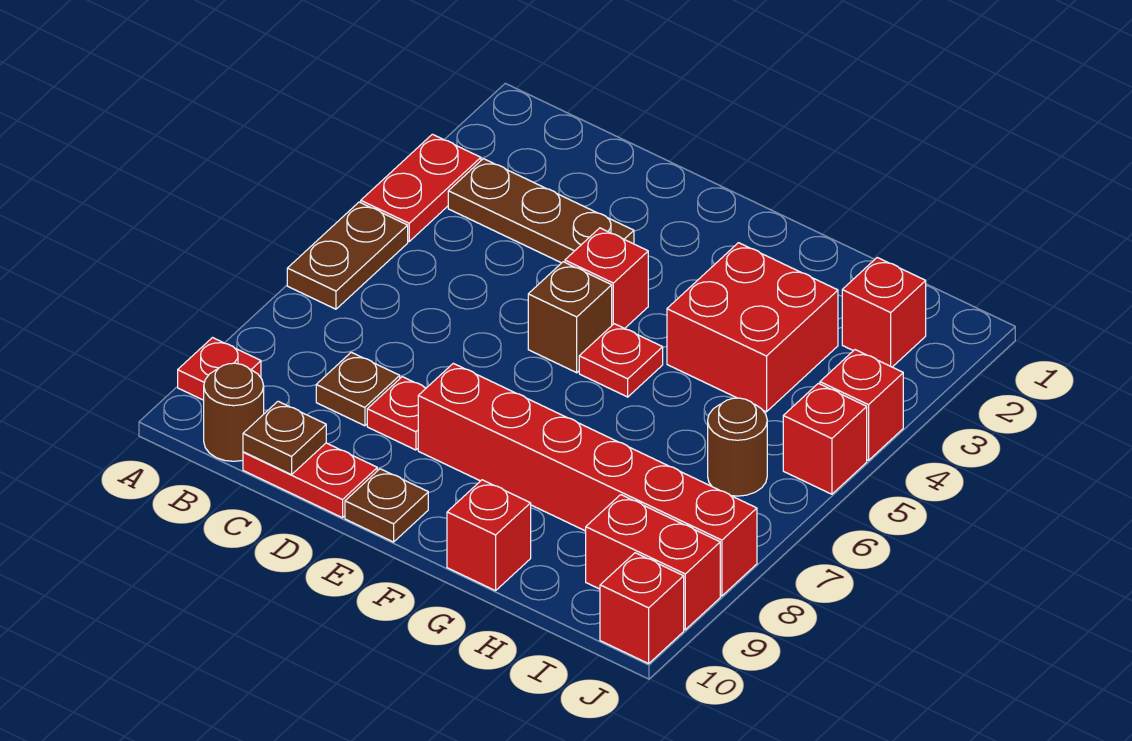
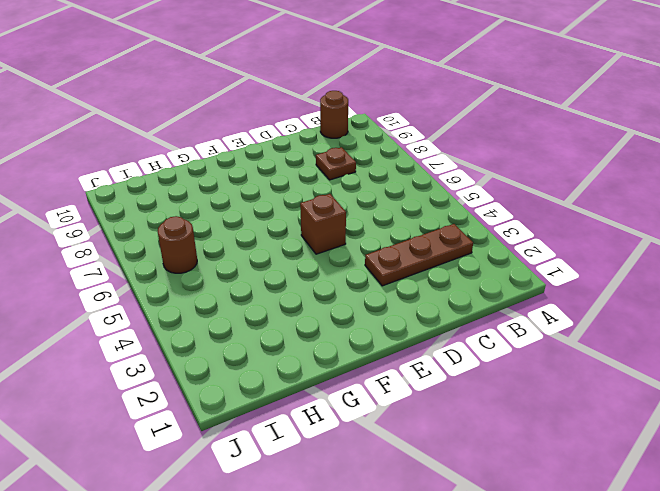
none -> red plate A3:A4 level 1
none -> brown plate A5:A6 level 1
none -> red plate A9 level 1

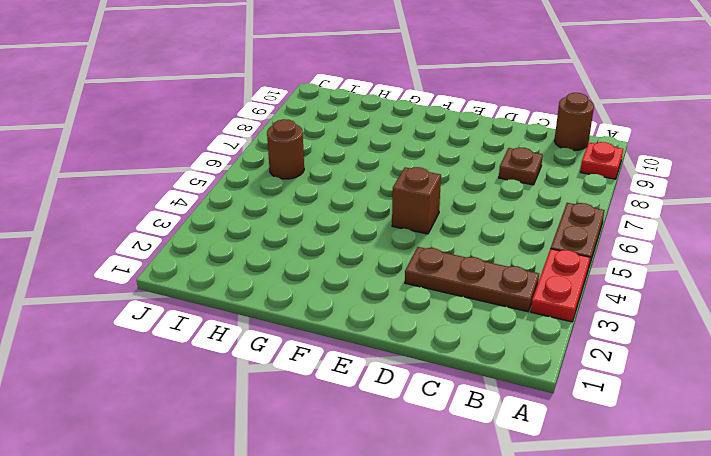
none -> red plate C10:D10 level 1
none -> red plate D8 level 1
none -> red brick E4 level 1

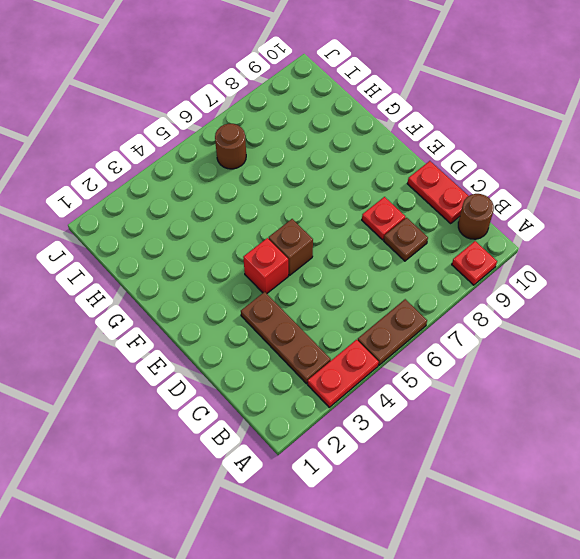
none -> red brick E8:J8 level 1
none -> brown plate E10 level 1
none -> red plate F5 level 1

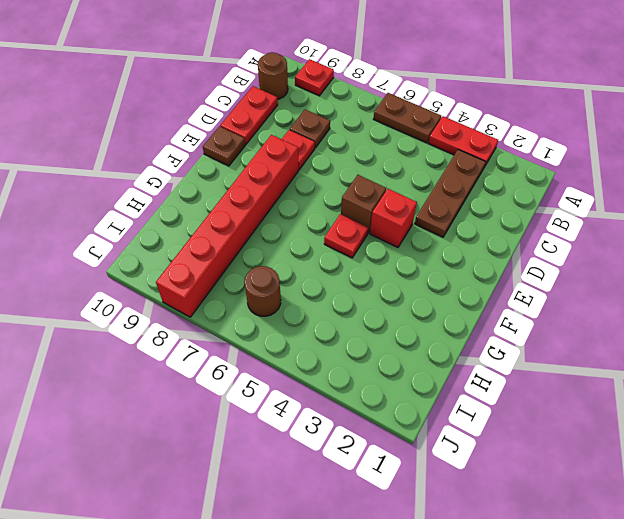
none -> red brick G3:H4 level 1
none -> red brick G10 level 1
none -> red brick I2 level 1

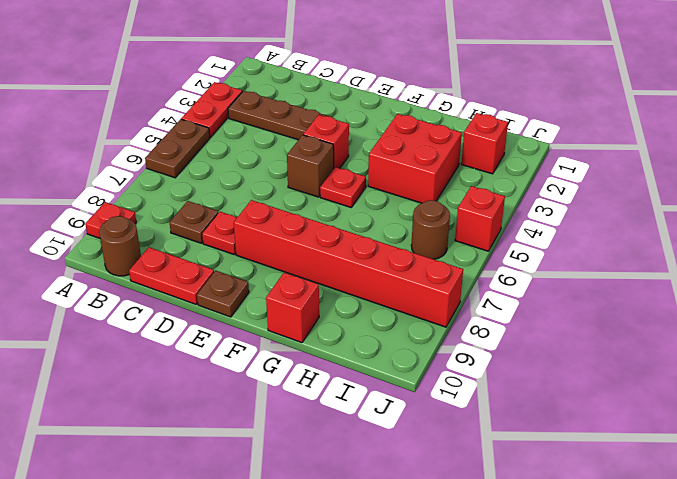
none -> red brick I9:J9 level 1
none -> red brick J4 level 1
none -> red brick J10 level 1

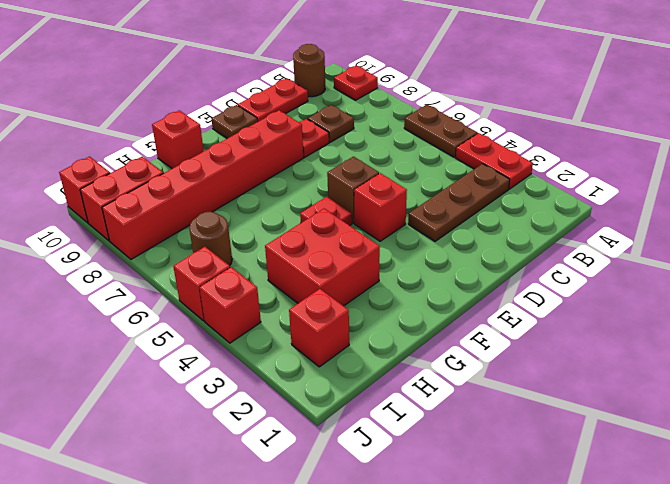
none -> brown plate C10 level 2

